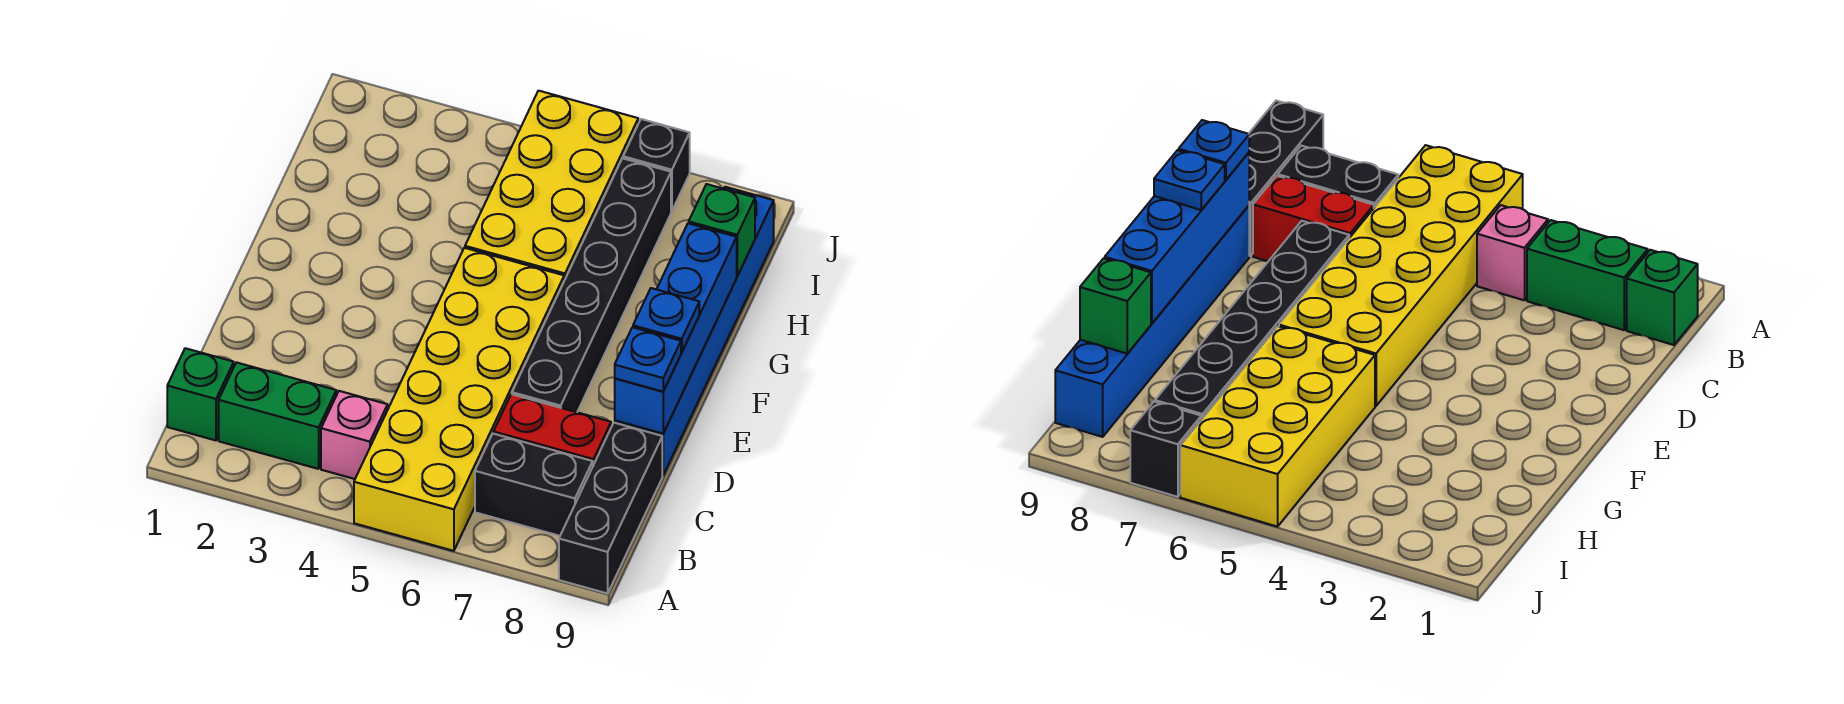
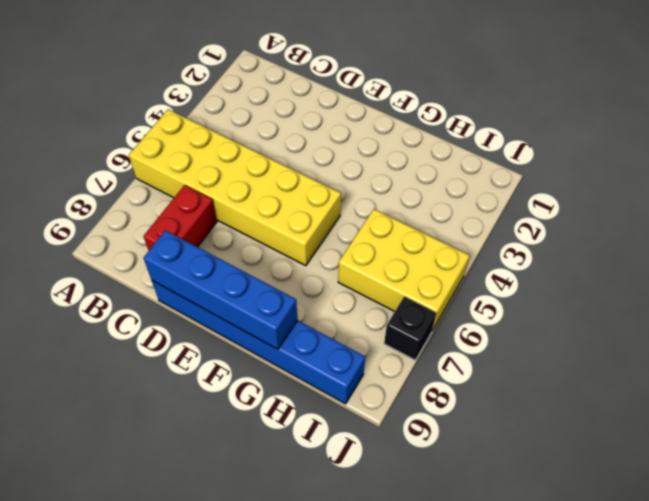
yellow brick H5:J6 level 1 -> yellow brick G5:J6 level 1
none -> black brick A9:C9 level 1
none -> green brick B1 level 1
none -> green brick B2:B3 level 1

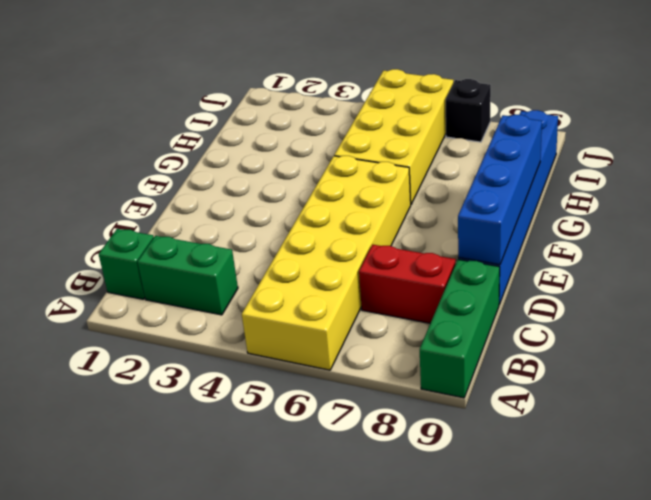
green brick A9:C9 level 1 -> black brick A9:C9 level 1
none -> pink brick B4 level 1
none -> black brick B7:B8 level 1
none -> black brick D7:I7 level 1

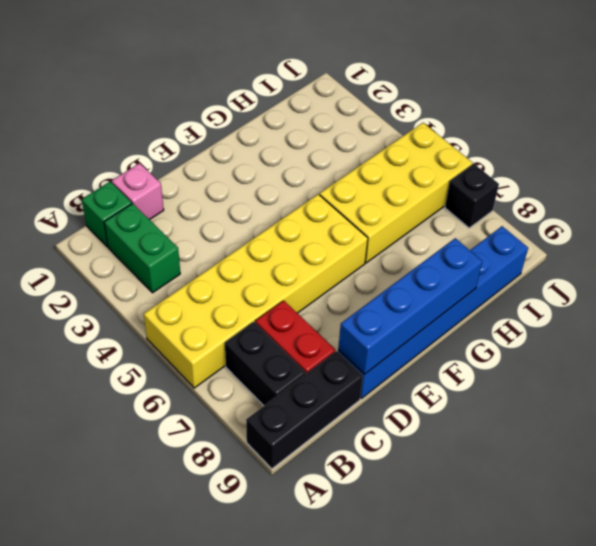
pink brick C1 level 1 -> pink brick B4 level 1
none -> black brick D7:I7 level 1
none -> green brick H9 level 2
none -> blue plate D9 level 3

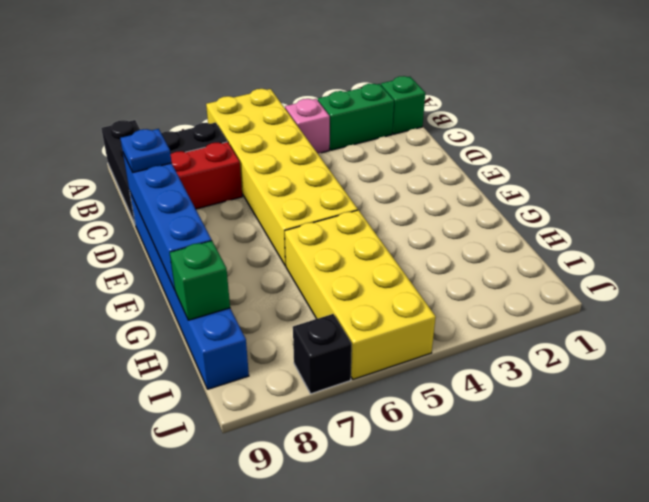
none -> black brick D7:I7 level 1
none -> blue plate E9 level 3

